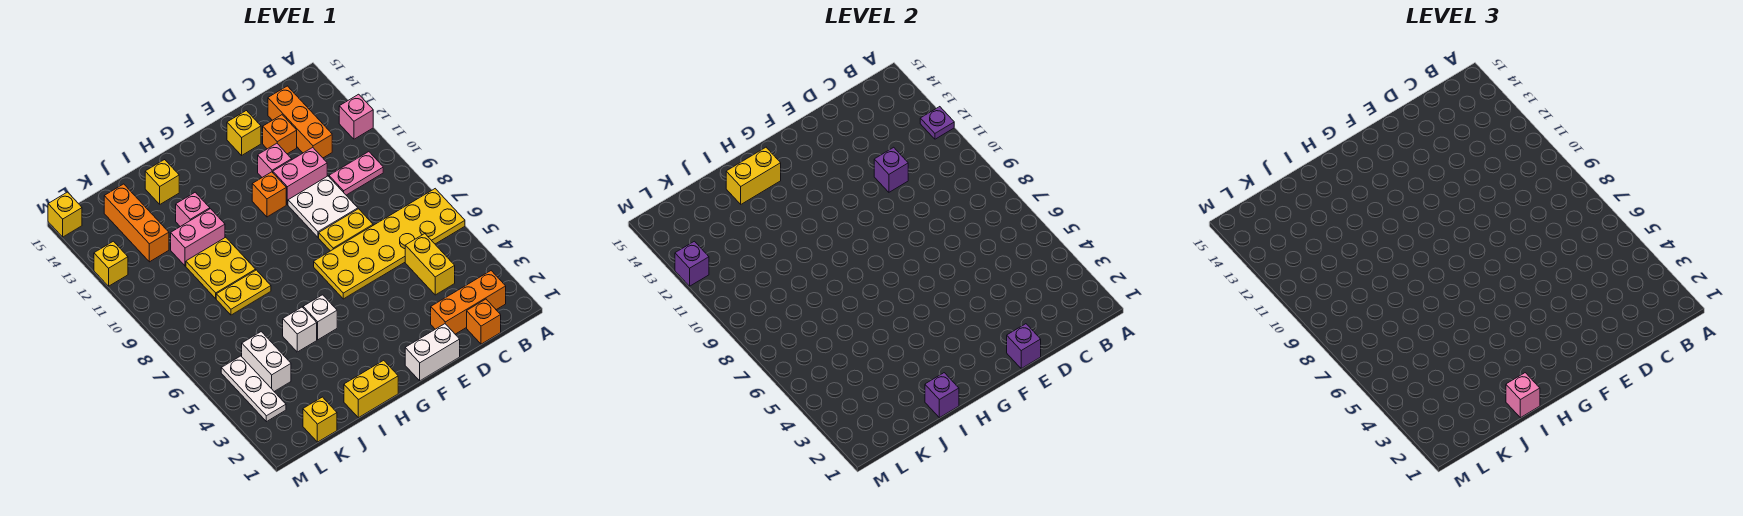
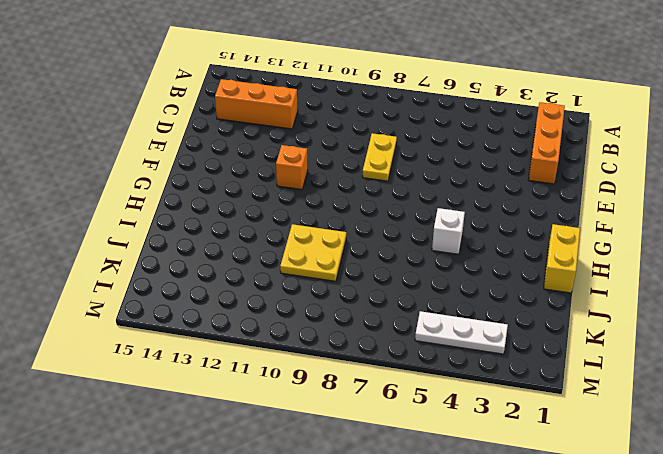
none -> yellow plate A6:F7 level 1
none -> pink brick A12 level 1
none -> pink plate B10:C10 level 1
none -> orange brick C1 level 1

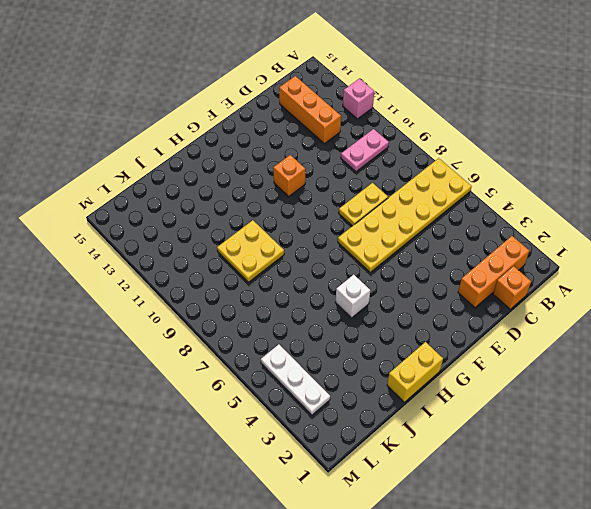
none -> yellow brick C4:C5 level 1
none -> white plate D9:E10 level 1
none -> pink brick D11:E11 level 1
none -> orange brick D13 level 1

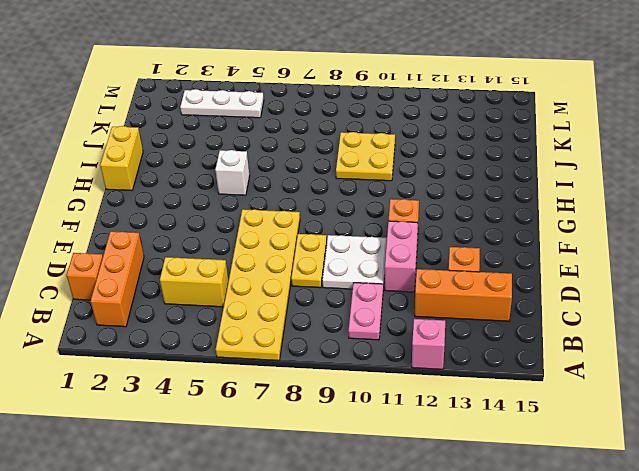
none -> white brick E1:F1 level 1
none -> pink brick E12 level 1
none -> yellow brick E14 level 1
none -> white brick I5 level 1

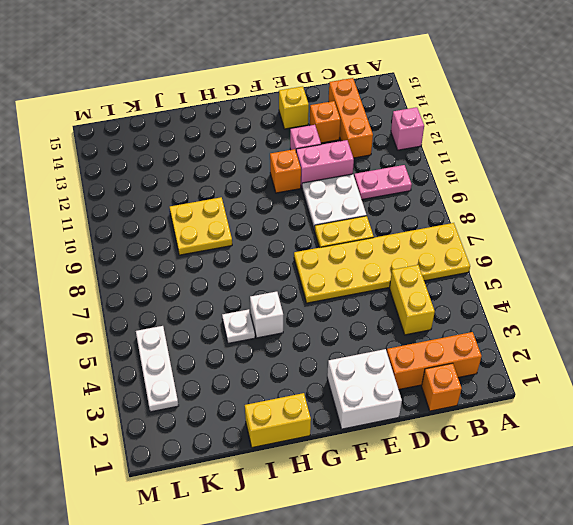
white brick E1:F2 level 1 -> white brick E1:F1 level 1
white plate I5 level 1 -> white brick I5 level 1
none -> yellow plate I8:J8 level 1
none -> pink brick I11:J11 level 1
none -> pink brick I12 level 1
none -> yellow brick I14 level 1

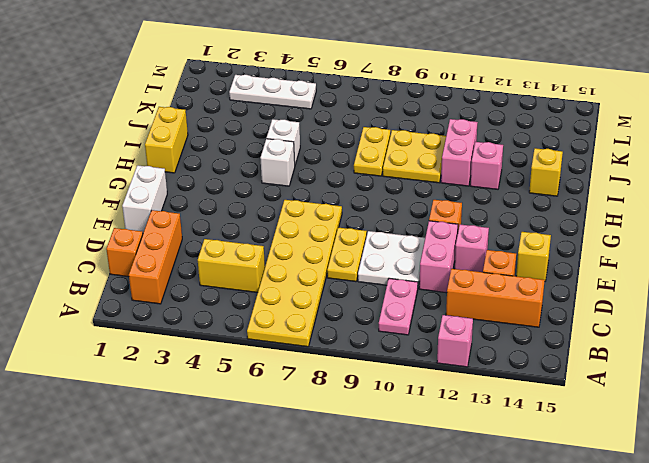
none -> yellow brick K1 level 1
none -> white brick K4:K5 level 1
none -> orange brick K12:K14 level 1
none -> yellow brick M12 level 1

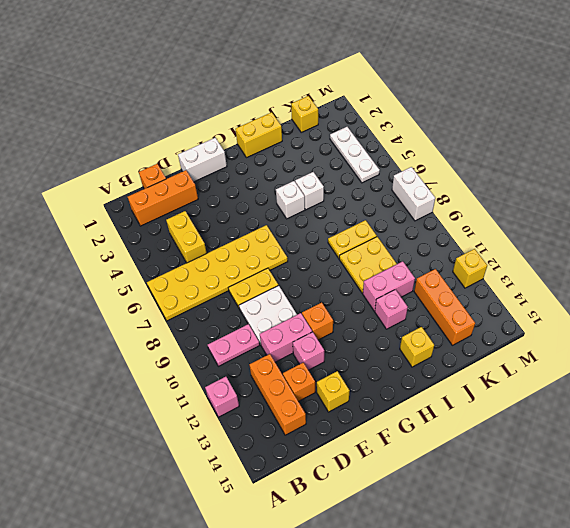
white brick M7:M8 level 1 -> white brick K4:K5 level 1
none -> yellow brick M15 level 1
none -> purple plate A12 level 2
none -> purple brick D11 level 2
none -> purple brick E1 level 2

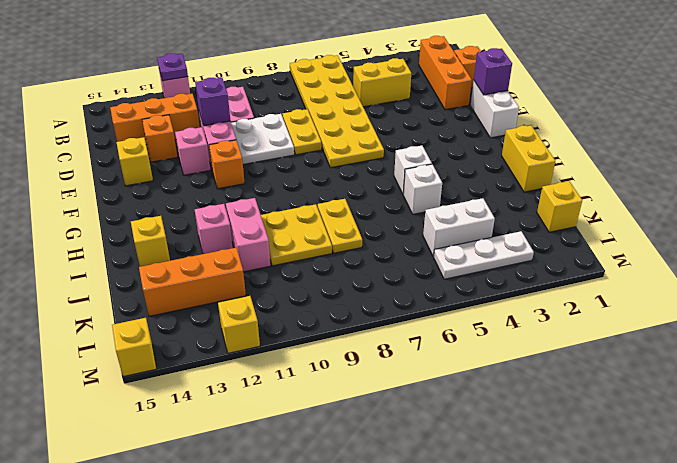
none -> yellow brick H14:I14 level 2
none -> purple brick I1 level 2
none -> purple brick M12 level 2
none -> pink brick I1 level 3

